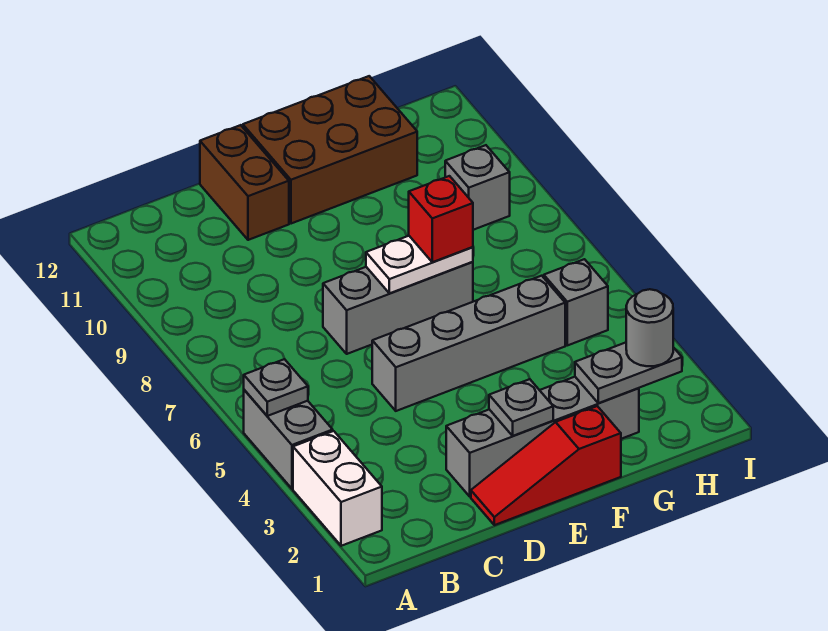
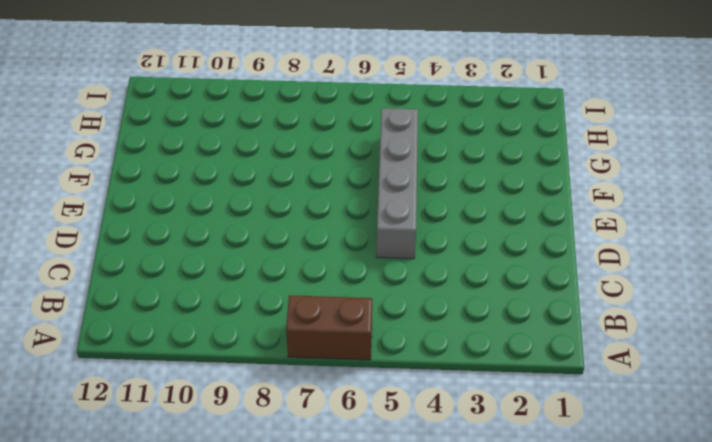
brown brick A6:A7 level 1 -> brown brick D11:D12 level 1
none -> white brick A2:A3 level 1
none -> grey brick A4:A5 level 1
none -> red slope D1:F1 level 1 top F

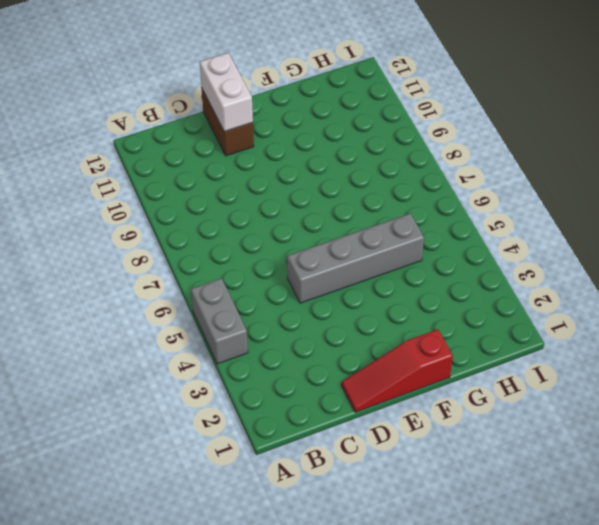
white brick D11:D12 level 2 -> white brick A2:A3 level 1
none -> grey brick D2:G2 level 1
none -> grey brick D7:F7 level 1
none -> brown brick E11:G12 level 1

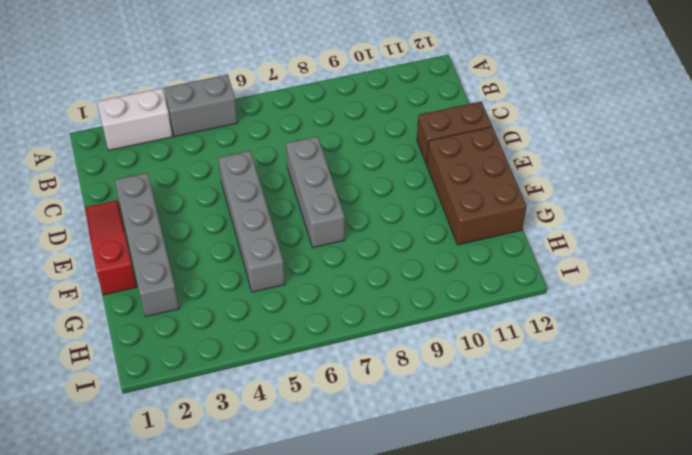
none -> grey brick H5 level 1
none -> grey brick H9 level 1
none -> grey plate A5 level 2

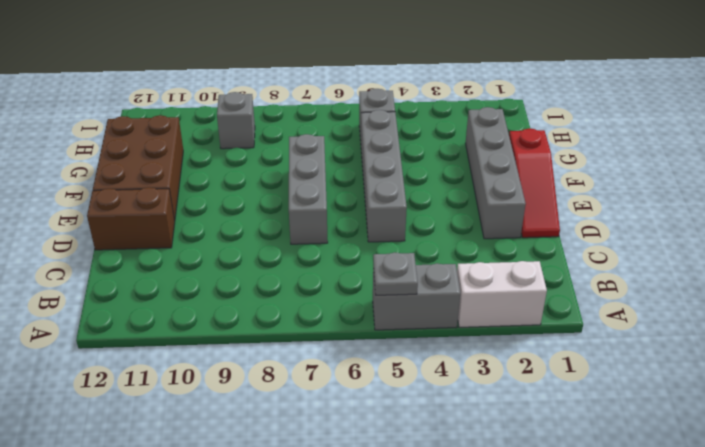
none -> grey plate E2 level 2
none -> white plate E7:F7 level 2
none -> grey plate G2:H2 level 2

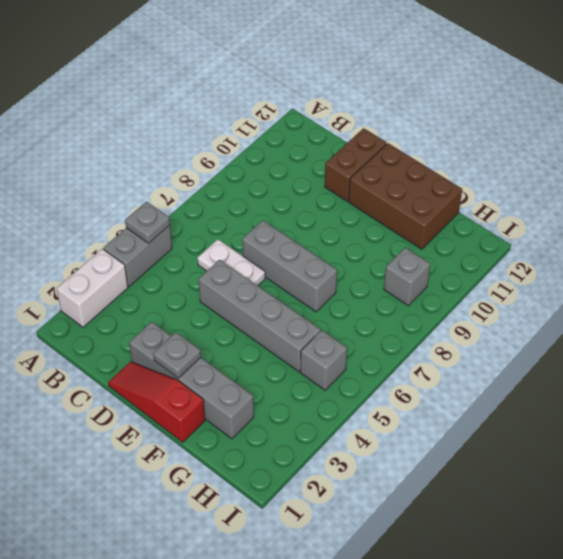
white plate C6:D6 level 1 -> white plate E7:F7 level 2
none -> grey plate G2:H2 level 2
none -> red brick F7 level 3
none -> grey round brick H2 level 3

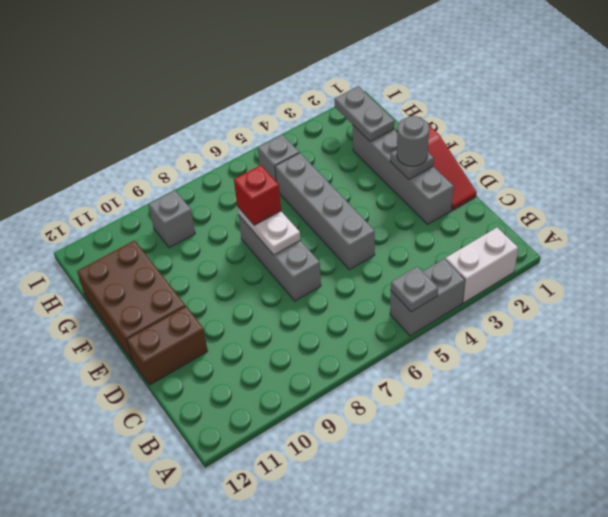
grey round brick E2 level 3 -> grey round brick H2 level 3

